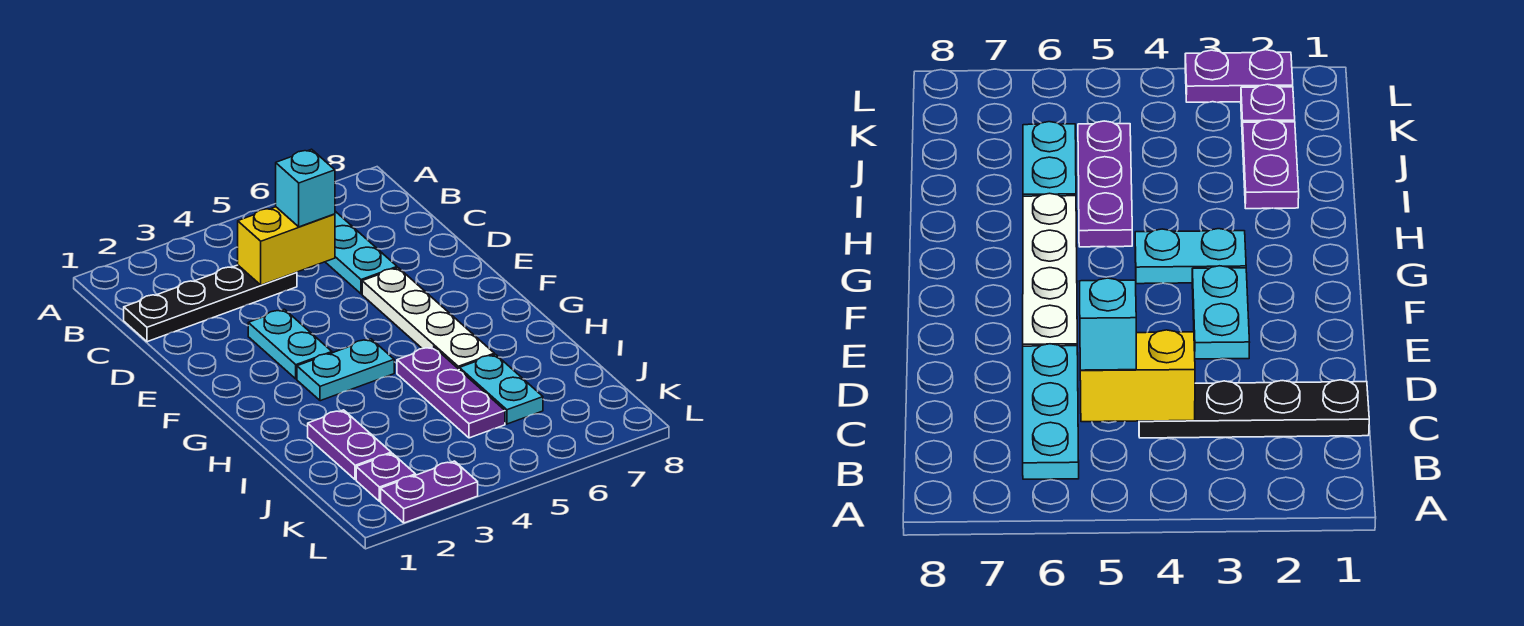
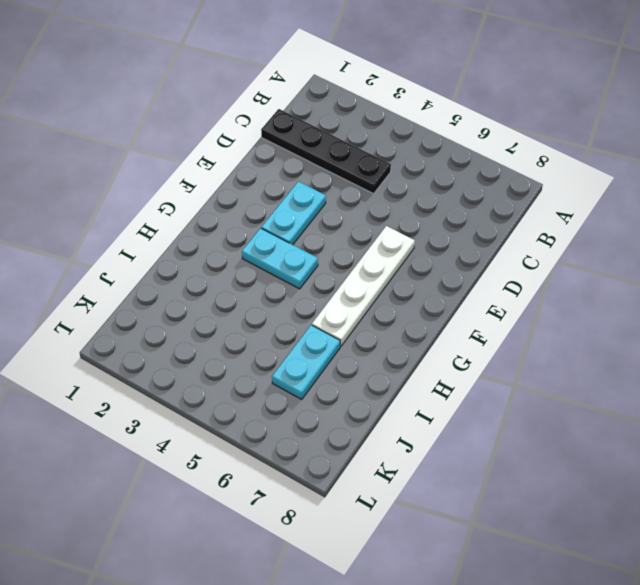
none -> cyan plate B6:D6 level 1
none -> purple plate H5:J5 level 1
none -> purple plate I2:J2 level 1

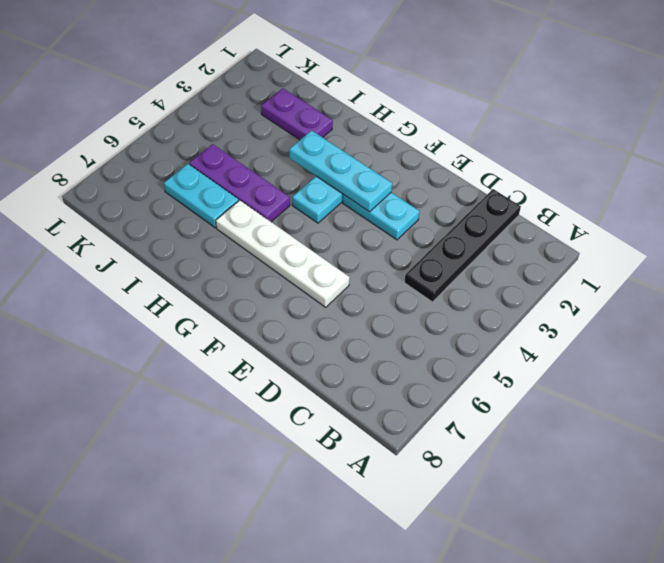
cyan plate F3:H3 level 2 -> cyan plate B6:D6 level 1
none -> purple plate K2 level 1
none -> purple plate L2:L3 level 1
none -> yellow brick C4:C5 level 2

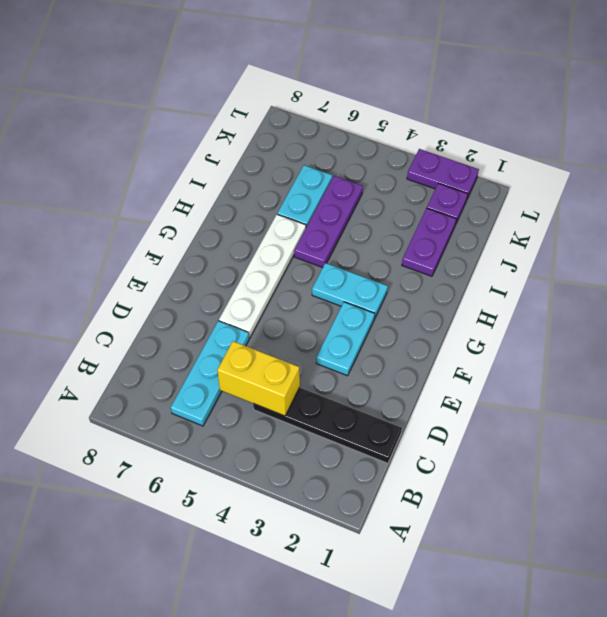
none -> cyan brick C5 level 3

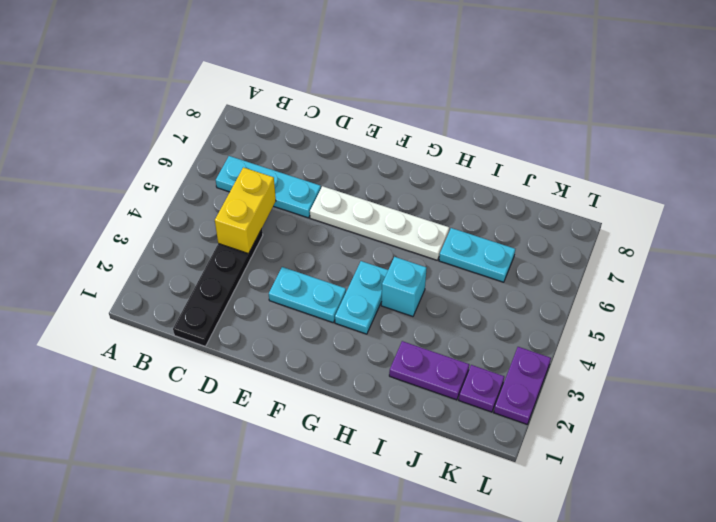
cyan brick H4 level 1 -> cyan brick C5 level 3
none -> purple plate H5:J5 level 1

